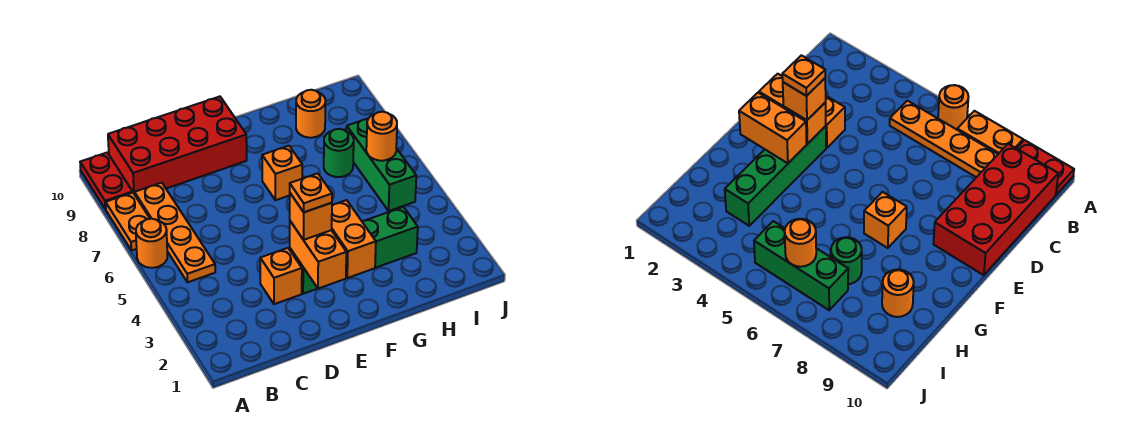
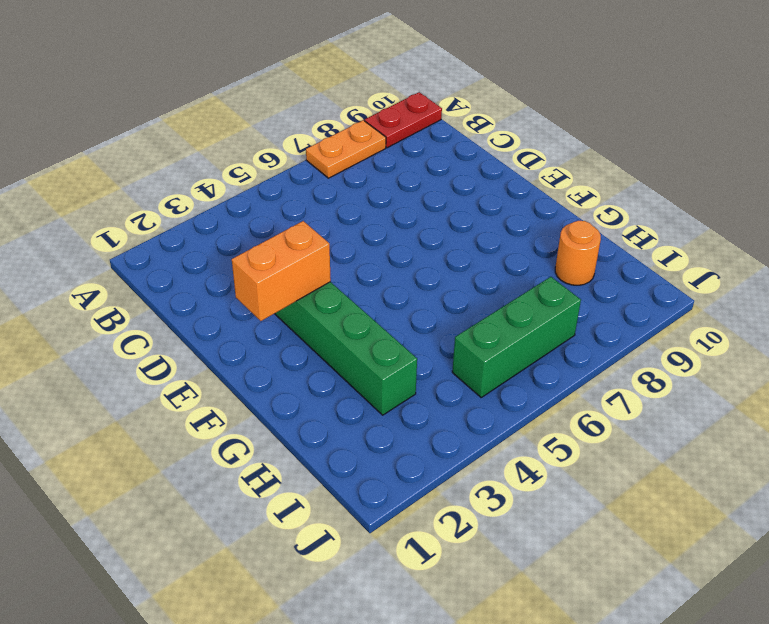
none -> orange round brick A6 level 1
none -> orange plate B5:B8 level 1
none -> red brick B9:E10 level 1

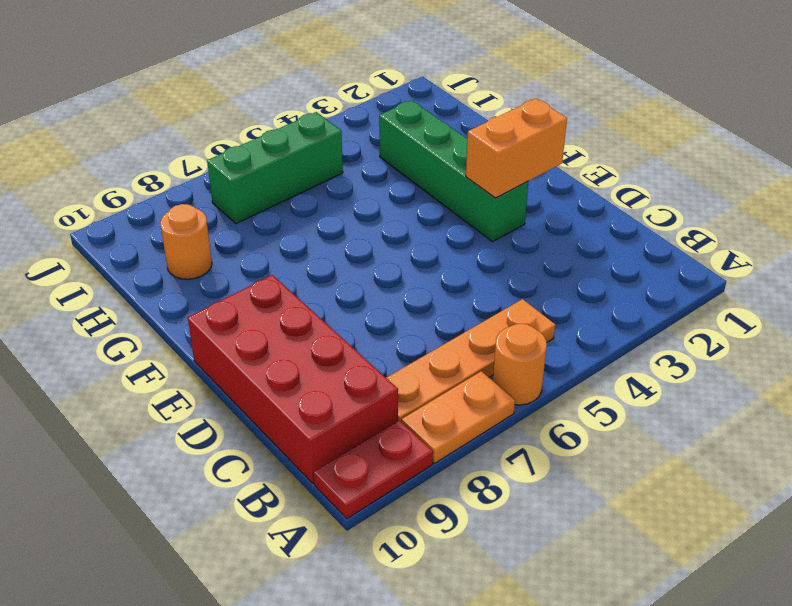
none -> orange brick D3 level 1
none -> orange brick F7 level 1
none -> green round brick H7 level 1

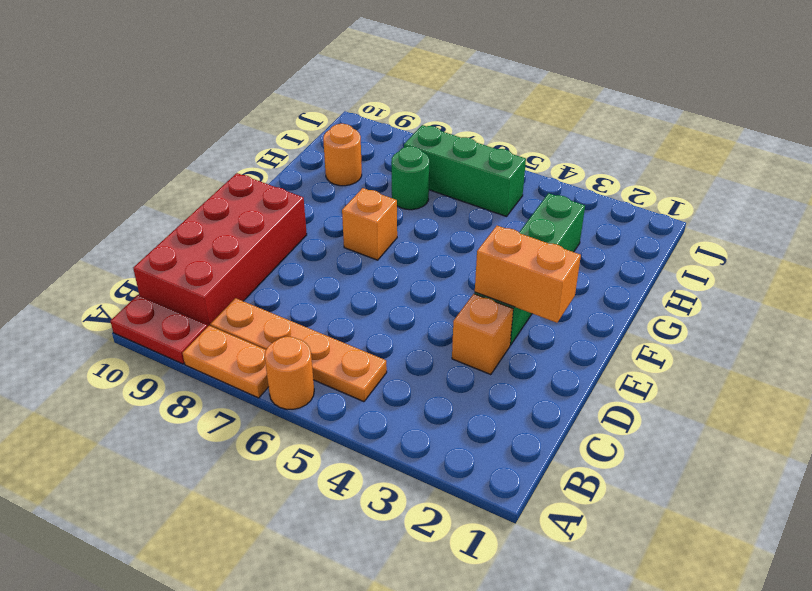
none -> orange brick F2:F3 level 2
none -> orange round brick I6 level 2
none -> orange brick E3 level 3

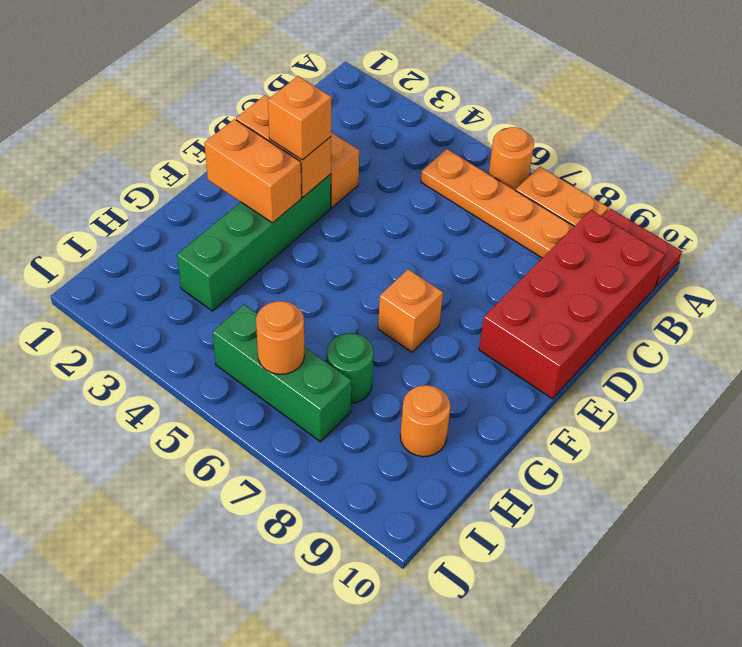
none -> orange plate E3 level 4

